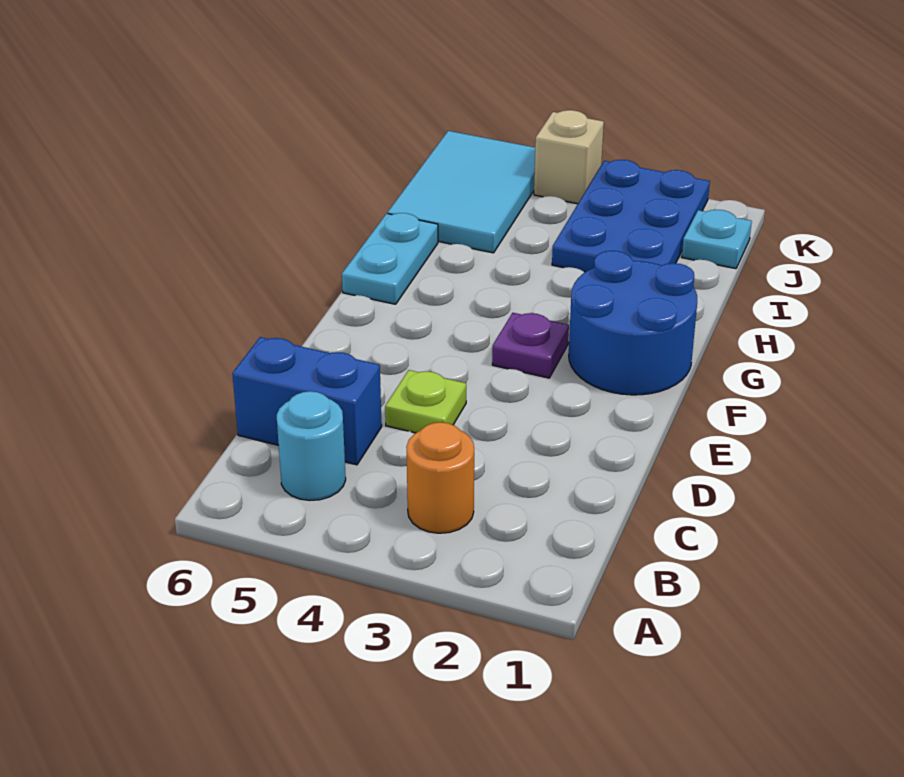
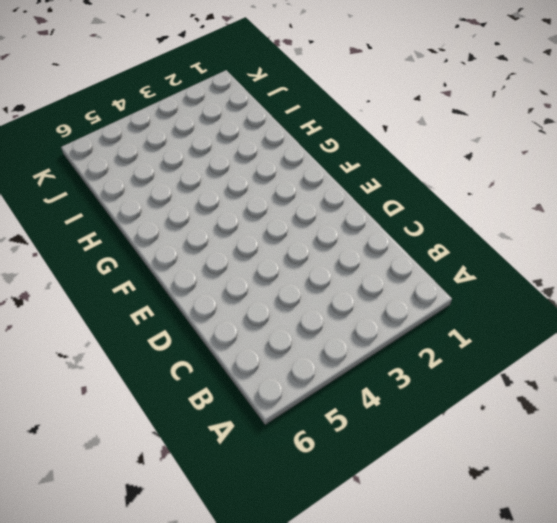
none -> orange round brick B3 level 1
none -> cyan round brick B5 level 1

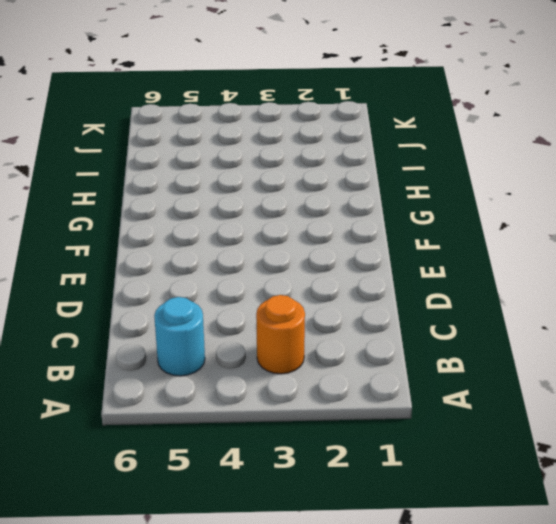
none -> blue brick C5:C6 level 1
none -> lime plate D4 level 1

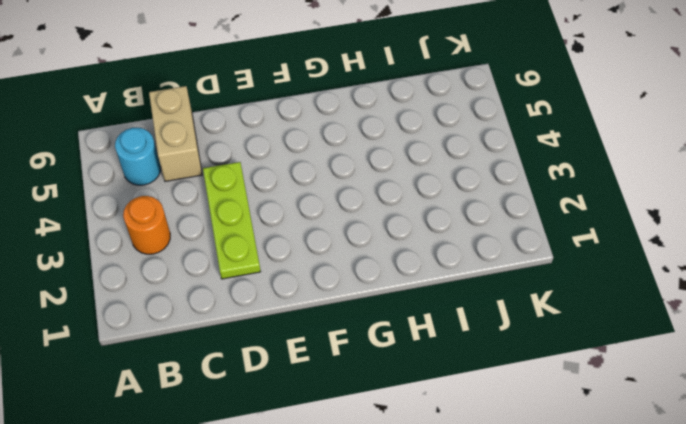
tan brick C5:C6 level 1 -> blue brick C5:C6 level 1
lime plate D2:D4 level 1 -> lime plate D4 level 1
none -> blue round brick F1:G2 level 1
none -> purple plate F3 level 1

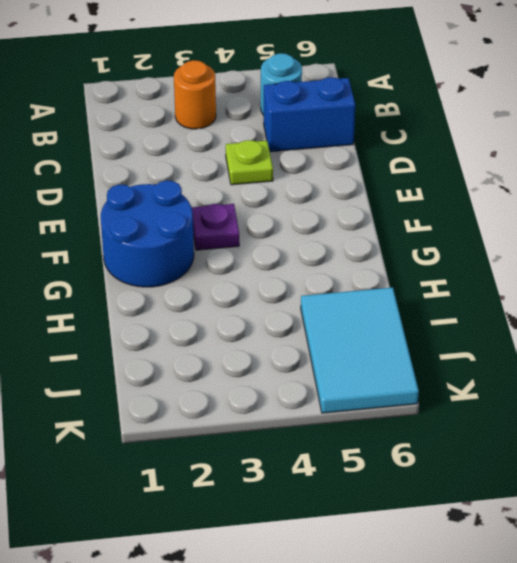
none -> cyan plate G6:H6 level 1
none -> blue plate I2:K3 level 1

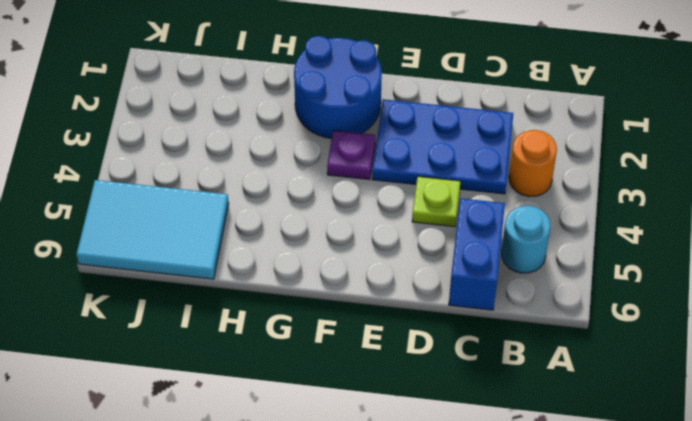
blue plate C2:E3 level 1 -> blue plate I2:K3 level 1
none -> cyan plate G6:H6 level 1
none -> cyan plate J1 level 1

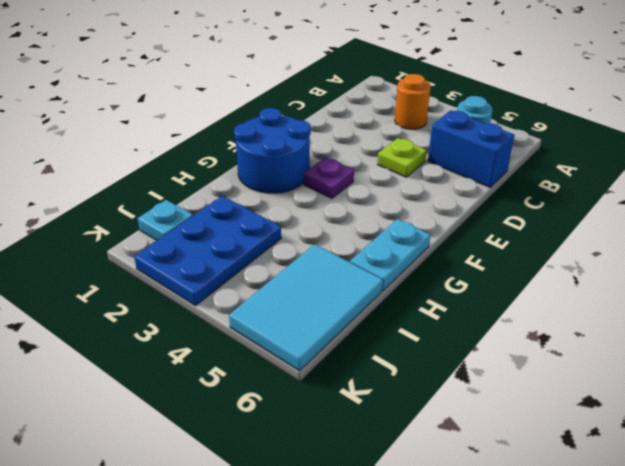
none -> tan brick K4 level 1

